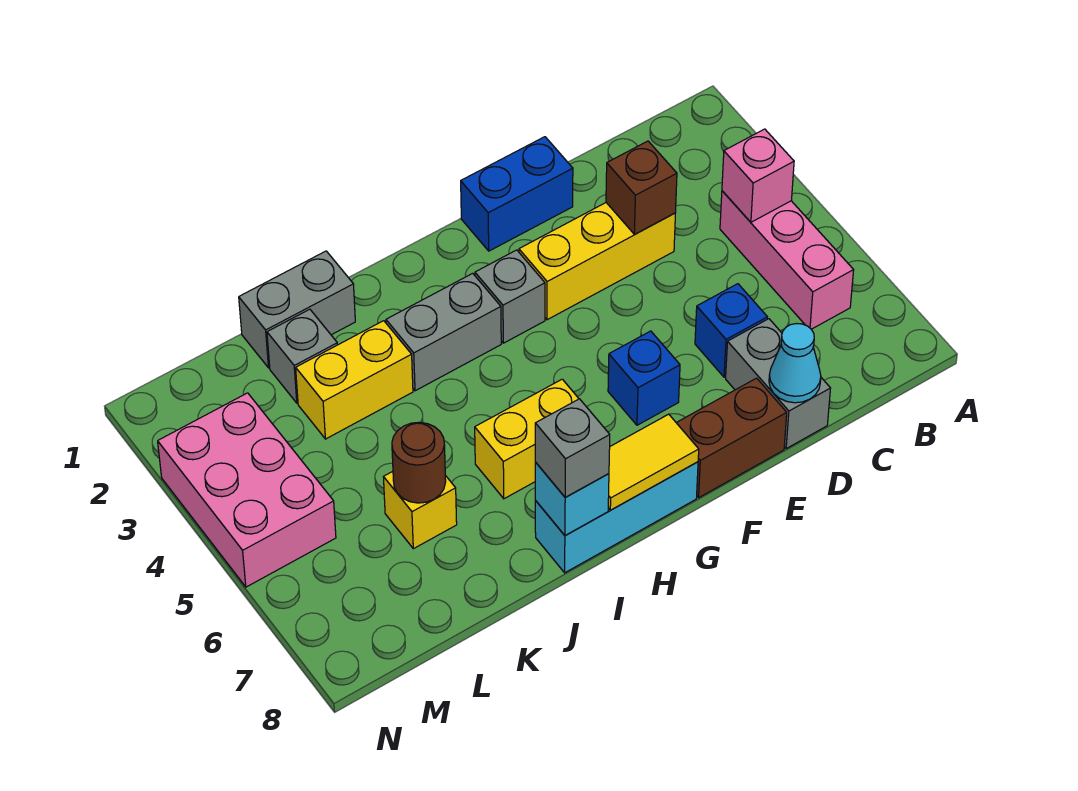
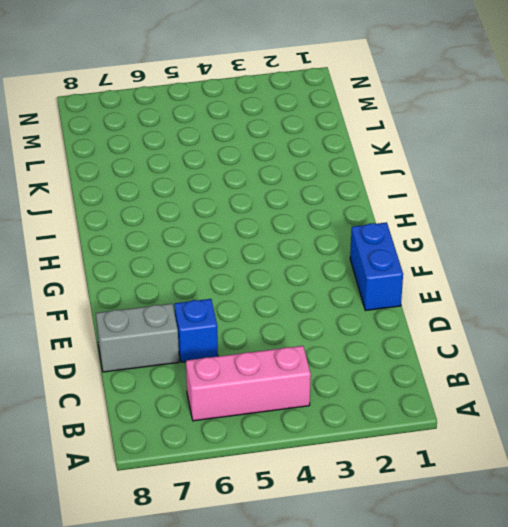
none -> yellow brick D3:F3 level 1
none -> brown brick E8:F8 level 1
none -> blue brick F6 level 1

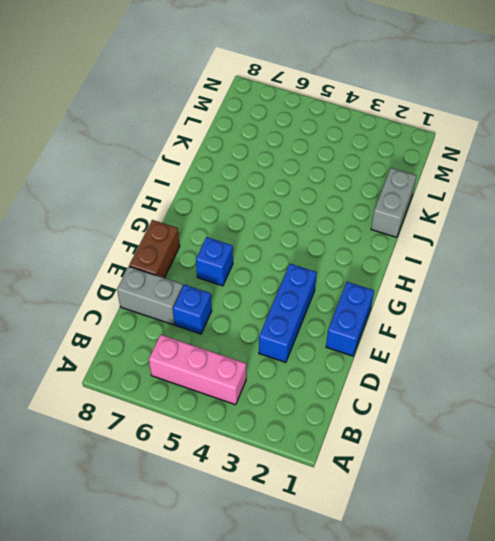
blue brick D3:F3 level 1 -> yellow brick D3:F3 level 1
none -> grey brick G3 level 1
none -> cyan brick G8:I8 level 1
none -> grey brick H3:I3 level 1

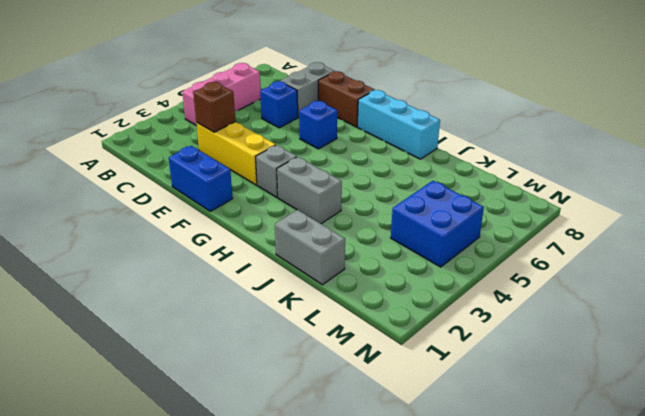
blue brick L4:M5 level 1 -> pink brick M3:N5 level 1
none -> yellow brick H6:I6 level 1
none -> yellow brick J3:K3 level 1
none -> grey brick K2 level 1

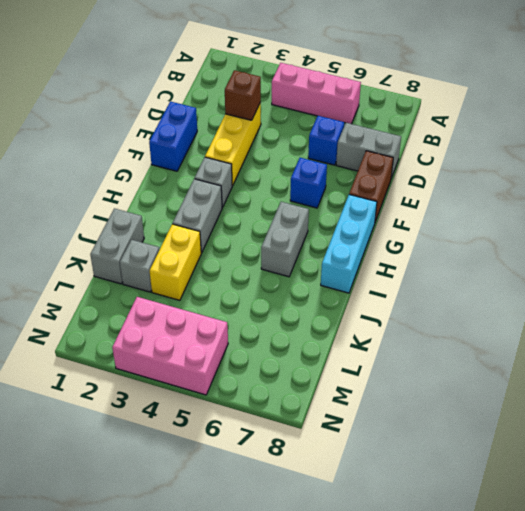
grey brick H6:I6 level 1 -> yellow brick H6:I6 level 1
none -> yellow brick K6 level 1
none -> pink brick B4 level 2
none -> cyan cone D8 level 2

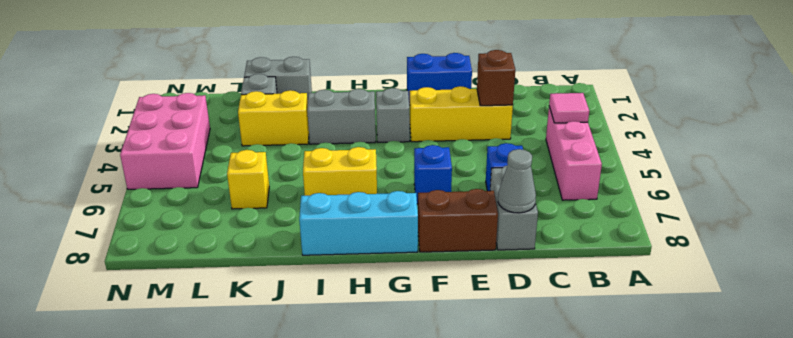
pink tile B4 level 2 -> pink brick B4 level 2
grey cone D8 level 2 -> cyan cone D8 level 2
none -> yellow tile G8:H8 level 2
none -> cyan brick I8 level 2
none -> brown round brick K6 level 2

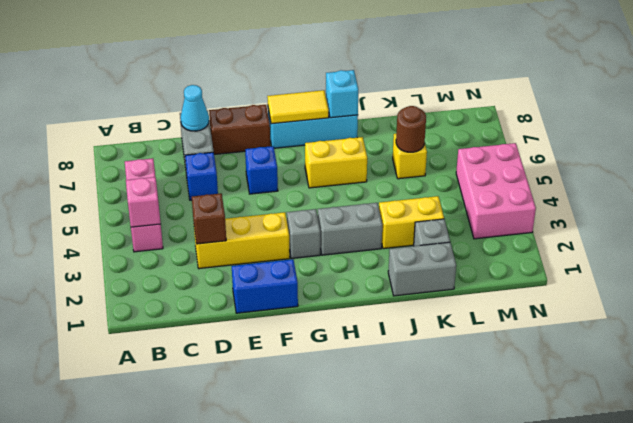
none -> grey brick I8 level 3

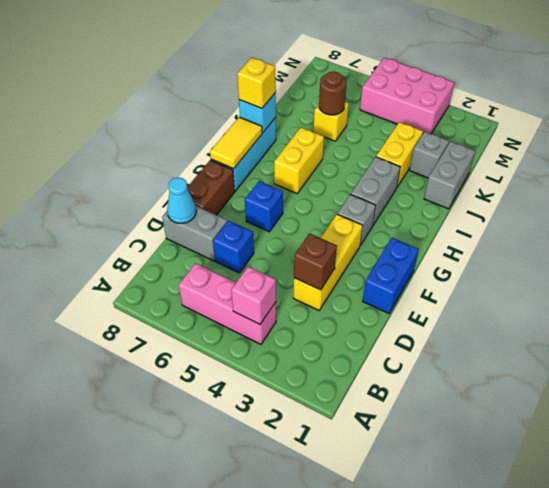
yellow brick I8 level 3 -> grey brick I8 level 3

